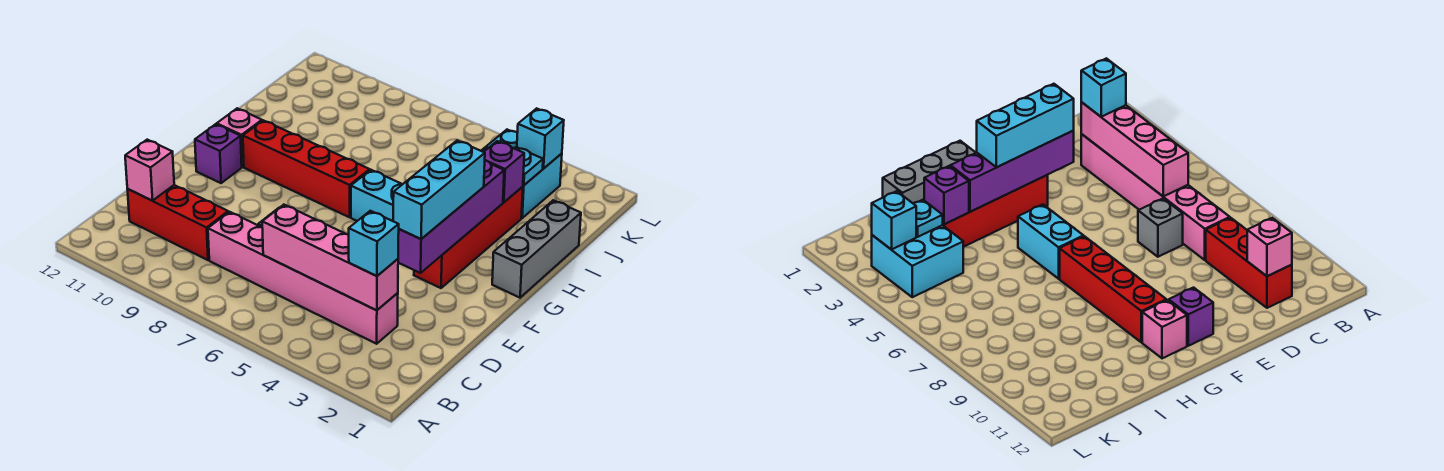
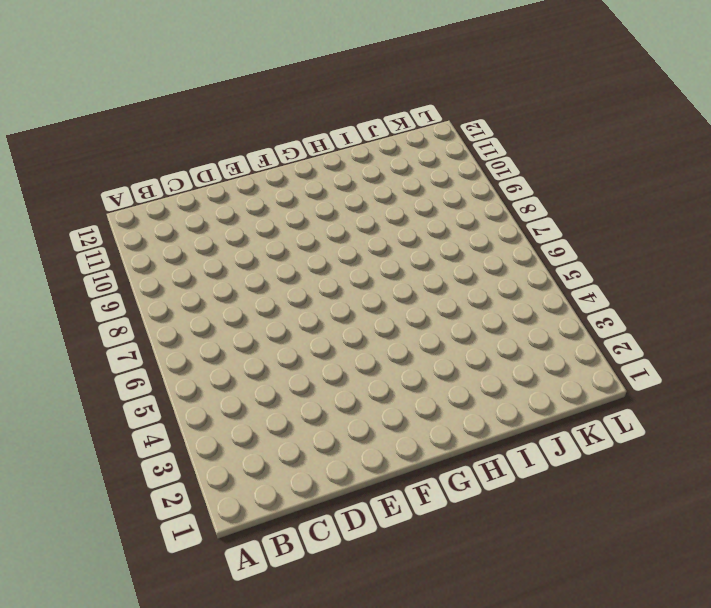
none -> pink brick C3:C8 level 1
none -> red brick C9:C11 level 1
none -> grey brick D7 level 1

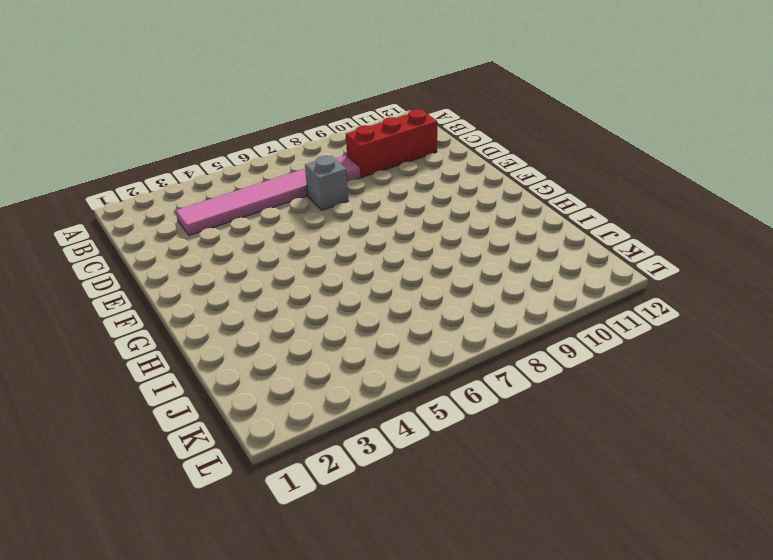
pink tile C3:C8 level 1 -> pink brick C3:C8 level 1
none -> red brick F3:I3 level 1
none -> purple brick F11 level 1
none -> grey brick G1:I1 level 1

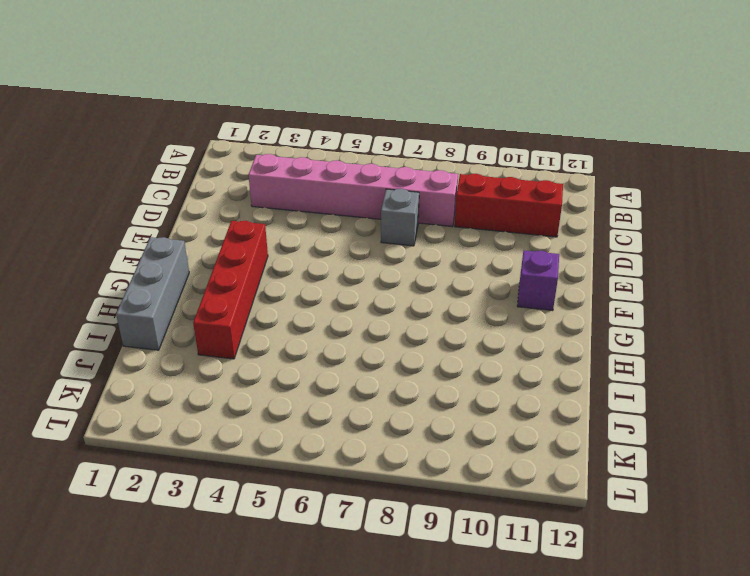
none -> cyan brick G5:G6 level 1
none -> red brick G7:G10 level 1
none -> pink brick G11 level 1

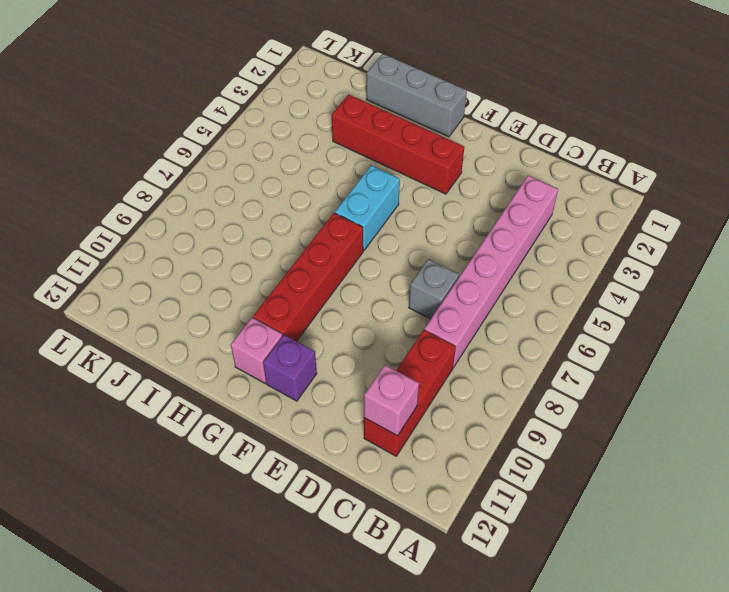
none -> cyan brick J3:K4 level 1
none -> pink brick C3:C6 level 2
none -> purple brick E3:H3 level 2

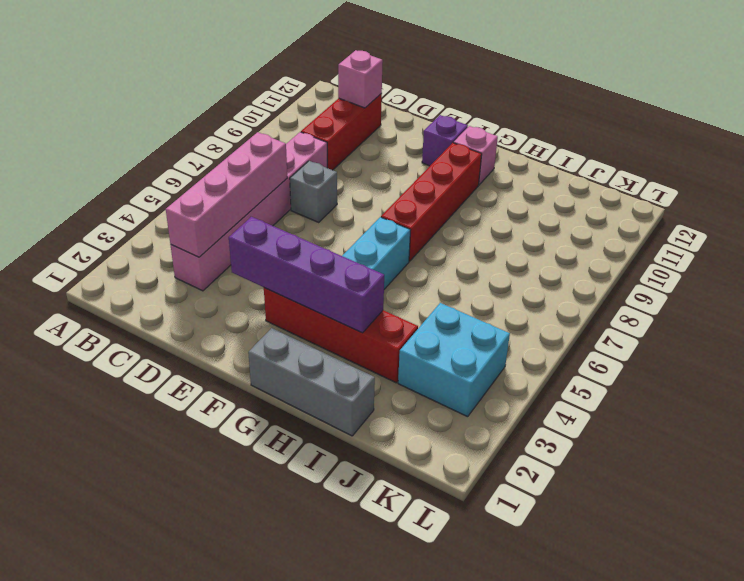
none -> purple brick I3 level 2
none -> cyan plate J3 level 2
none -> cyan brick K3 level 2

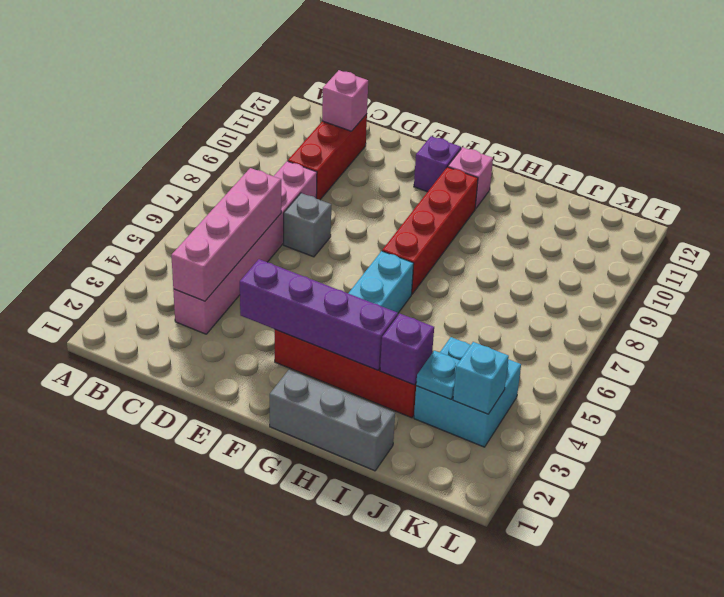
none -> cyan brick C3 level 3
none -> cyan brick E3:G3 level 3

